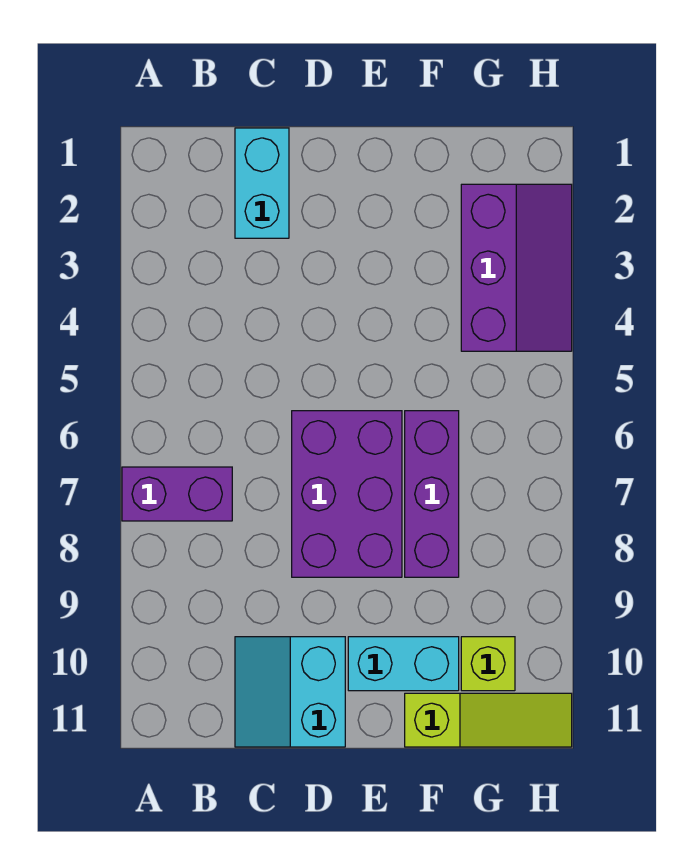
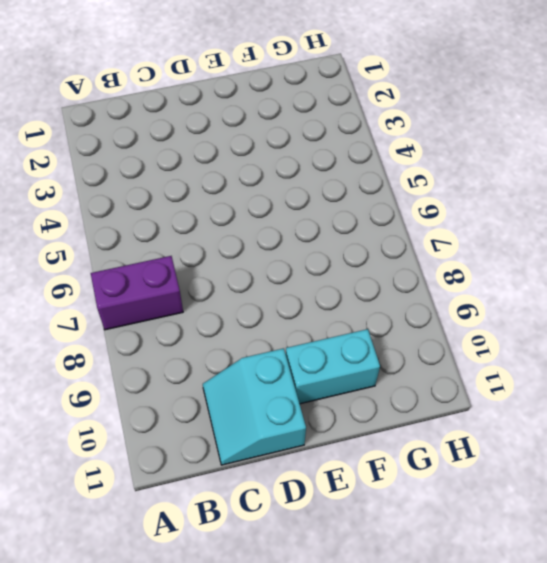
none -> cyan brick C1:C2 level 1
none -> purple brick D6:E8 level 1

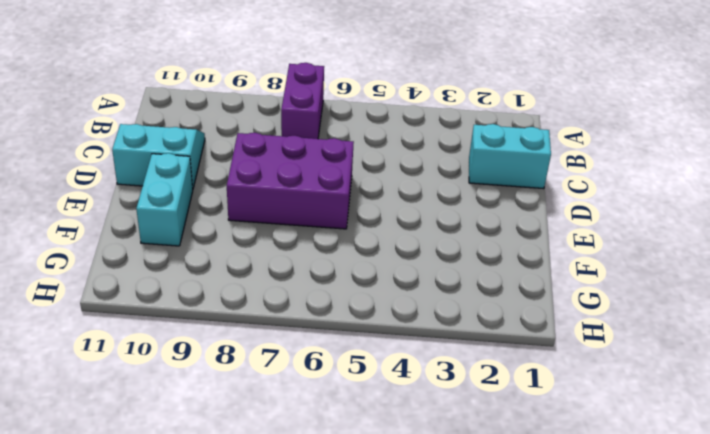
none -> purple brick F6:F8 level 1
none -> lime slope F11:H11 level 1 top F

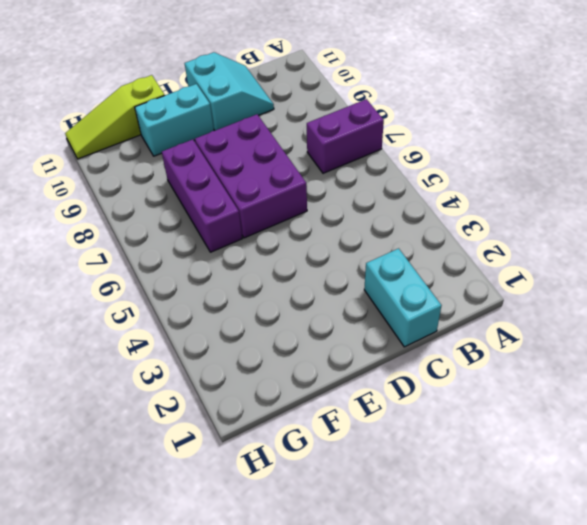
none -> purple slope G2:H4 level 1 top G
none -> lime brick G10 level 1

